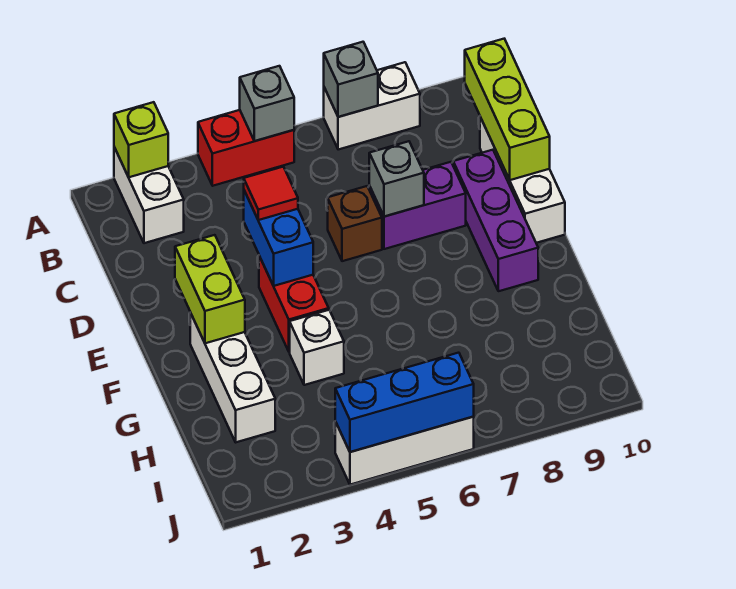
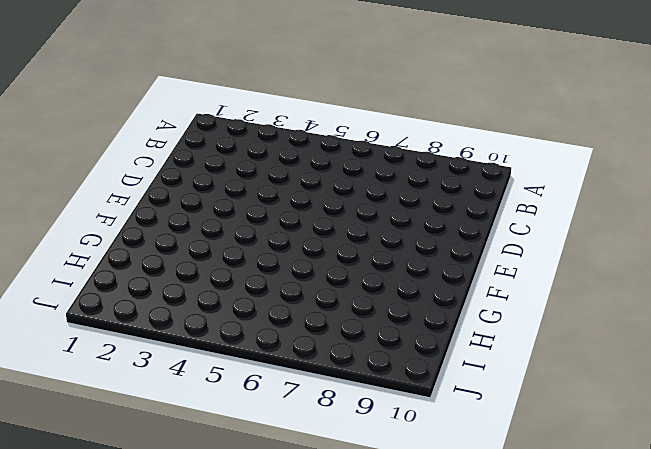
none -> white brick A2:B2 level 1
none -> red brick A4:A5 level 1
none -> white brick A7:A8 level 1

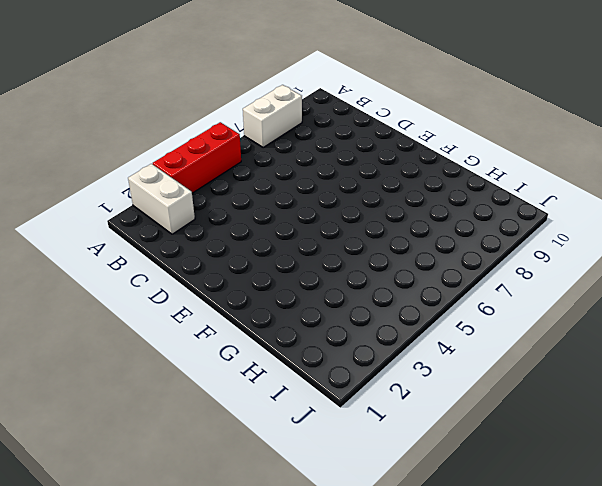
red brick A3:A5 level 1 -> red brick A4:A5 level 1
none -> white brick C10:E10 level 1
none -> brown brick D6 level 1
none -> purple brick D7:D8 level 1

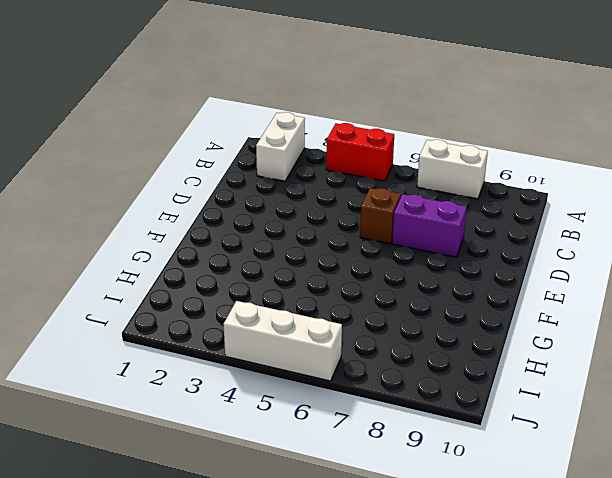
none -> white brick C10:E10 level 1
none -> purple brick D9:F9 level 1
none -> red brick E4:F4 level 1

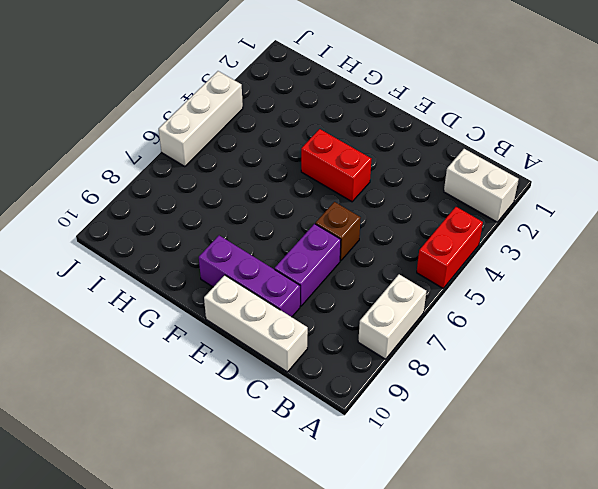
none -> white brick F2:H2 level 1
none -> white brick G4 level 1
none -> lime brick A2 level 2

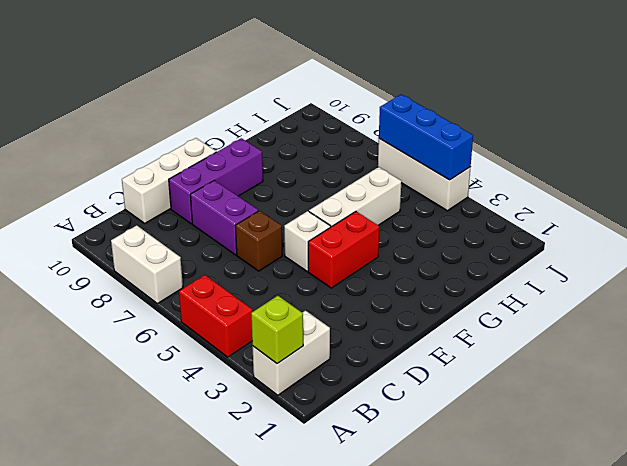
white brick E5 level 1 -> white brick G4 level 1
white brick F5:H5 level 1 -> white brick F2:H2 level 1
none -> grey brick A5 level 2
none -> grey brick A7 level 2
none -> lime brick B10:D10 level 2

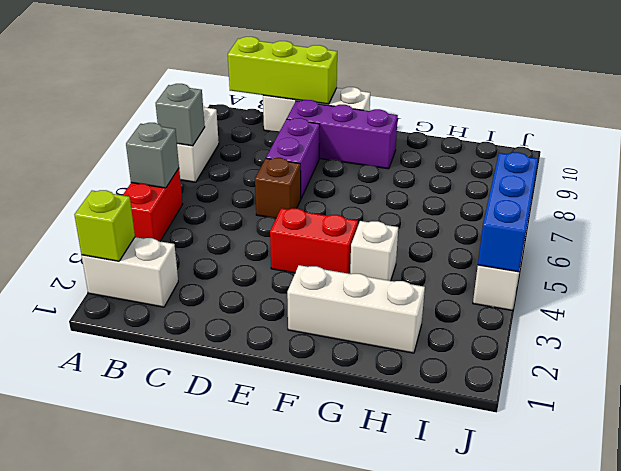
none -> blue brick D4:E4 level 2
none -> grey brick D7 level 2
none -> lime brick E2:F2 level 2

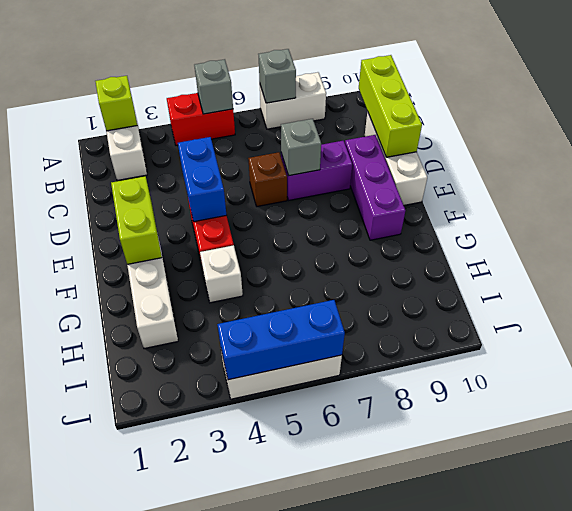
none -> red tile D4 level 3

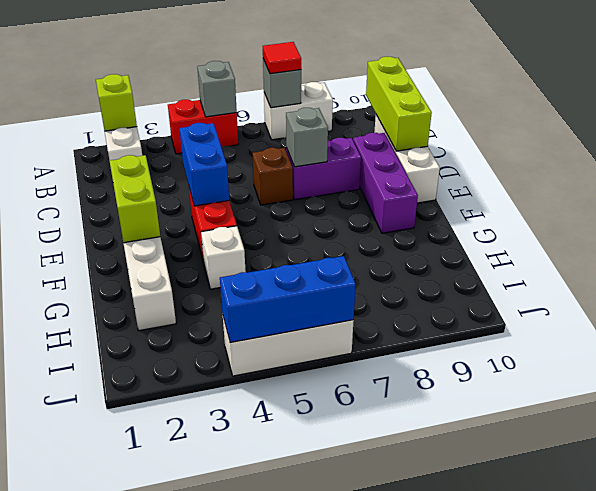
red tile A7 level 3 -> red tile D4 level 3

